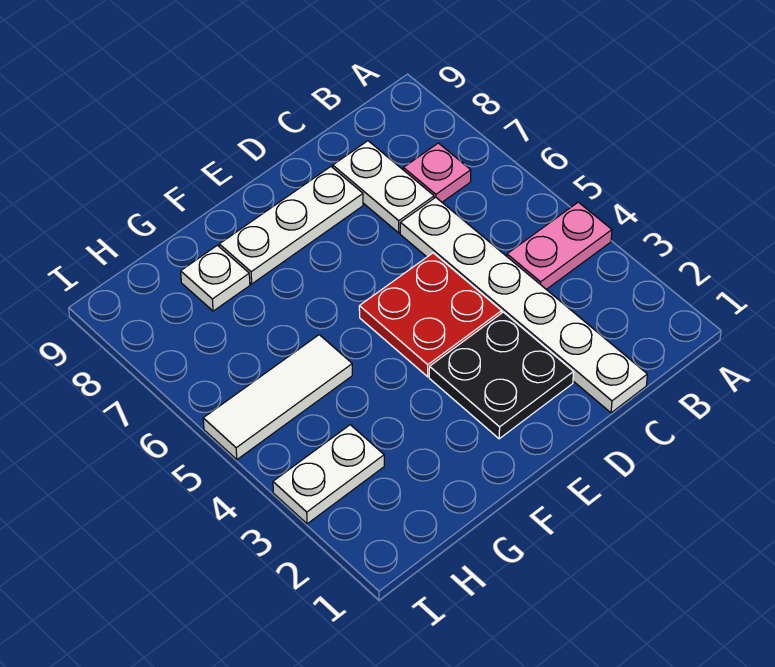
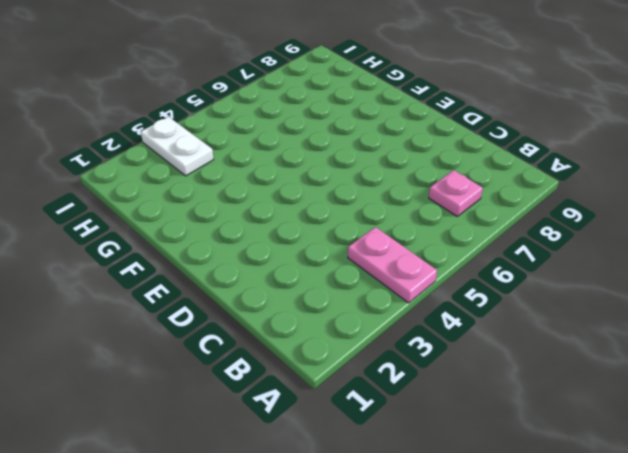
none -> white plate C1:C6 level 1
none -> white plate C7:C8 level 1

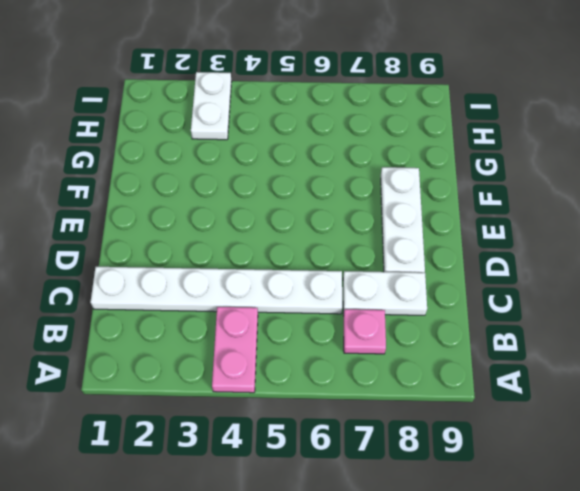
none -> black plate D2:E3 level 1
none -> red plate D4:E5 level 1

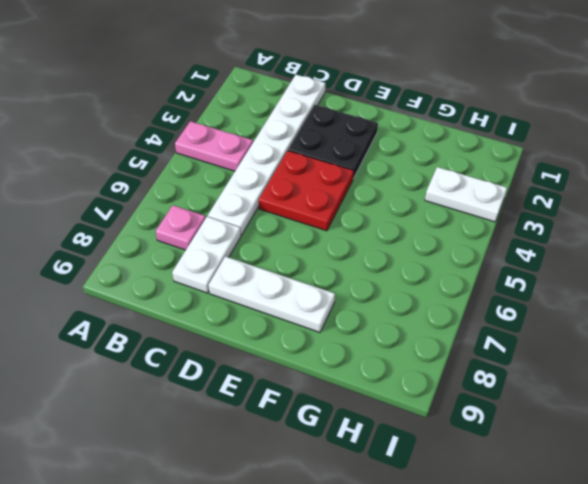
none -> white tile G5:I5 level 1
none -> white plate G8 level 1

